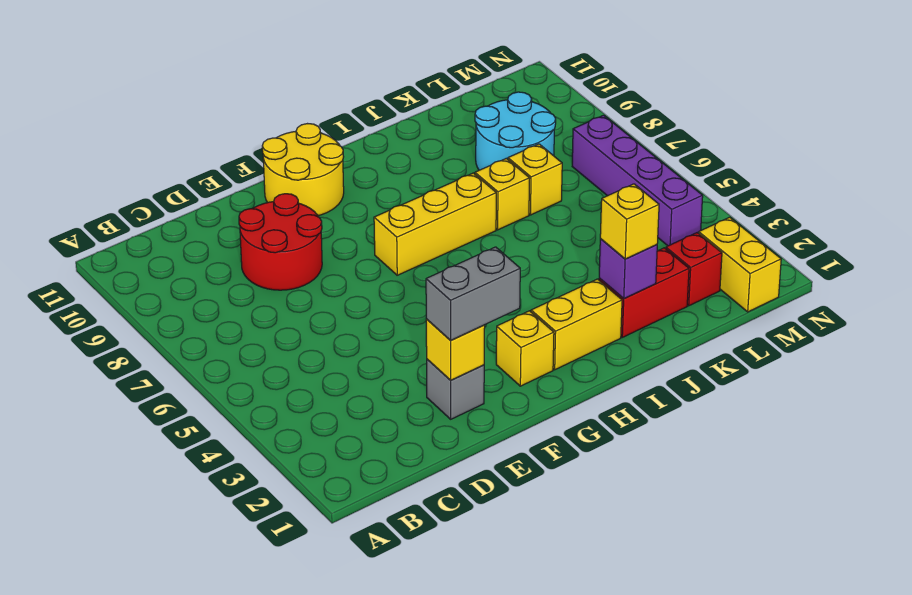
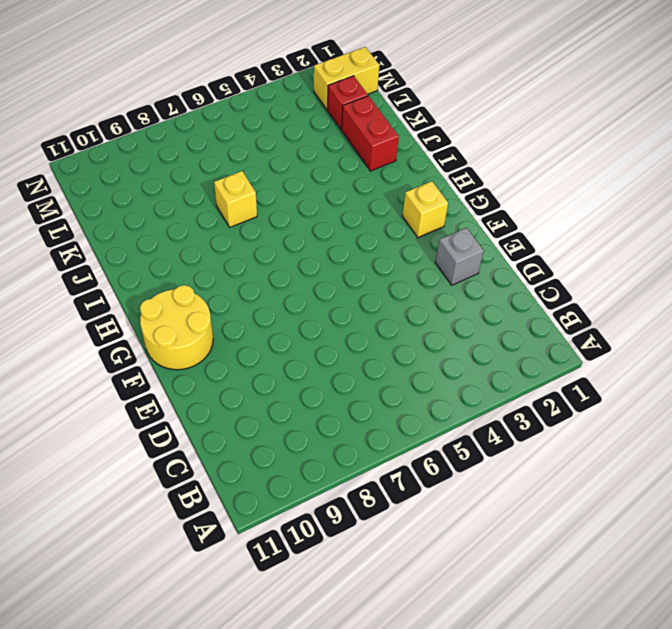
none -> red round brick D8:E9 level 1
none -> yellow brick G7:I7 level 1
none -> yellow brick H2:I2 level 1

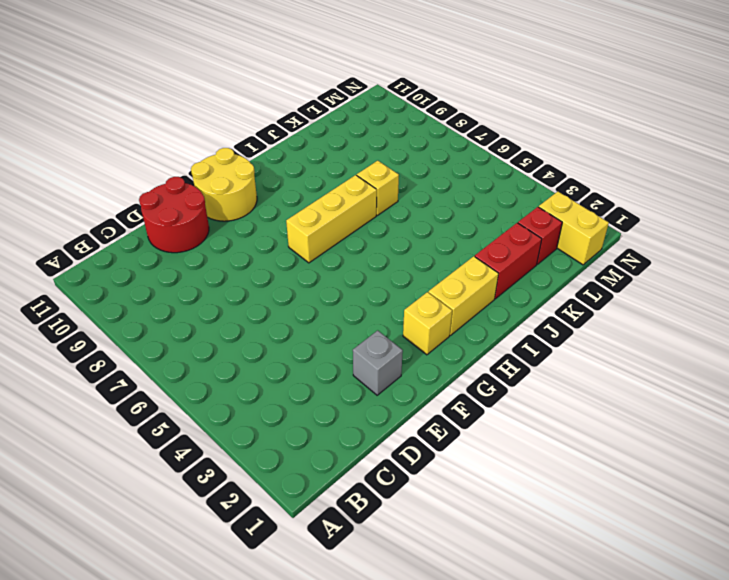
red round brick D10:E11 level 1 -> red round brick D8:E9 level 1
none -> yellow brick K7 level 1
none -> cyan round brick K8:L9 level 1
none -> purple brick M4:M7 level 1

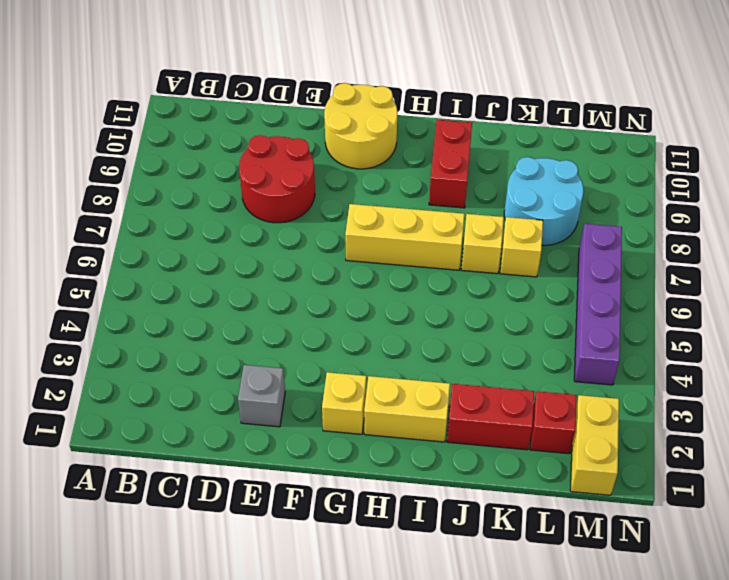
red brick I9:I10 level 1 -> none
none -> yellow brick E2 level 2
none -> purple brick J2 level 2
none -> grey brick E2:F2 level 3

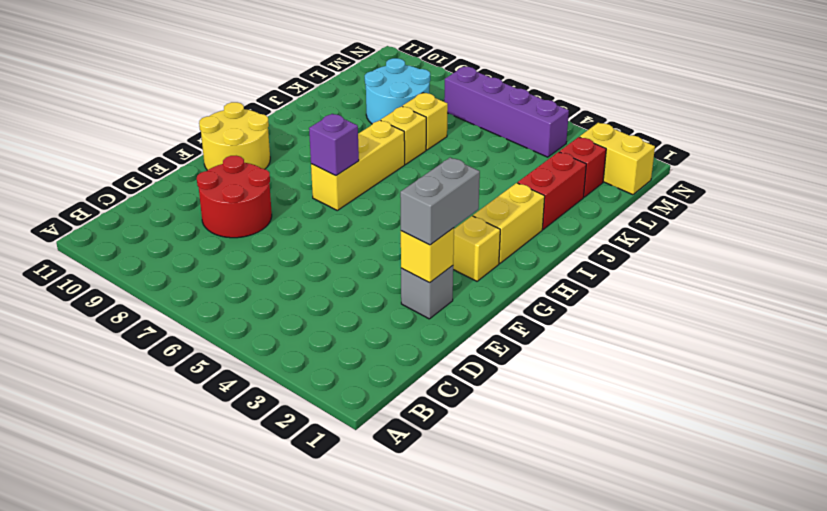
purple brick G7 level 2 -> purple brick J2 level 2
none -> yellow brick J2 level 3

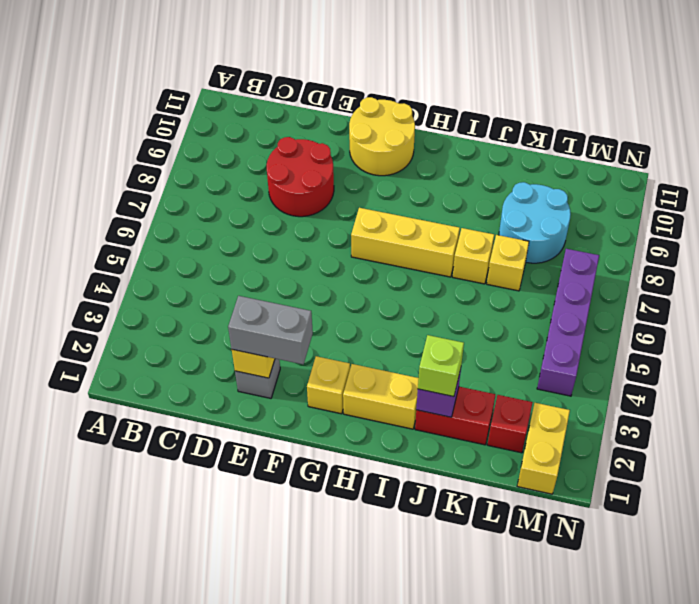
lime brick J2 level 3 -> yellow brick J2 level 3

